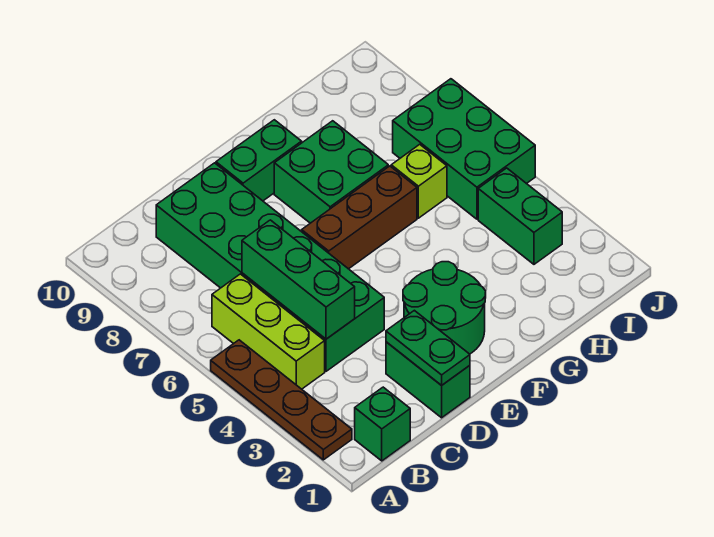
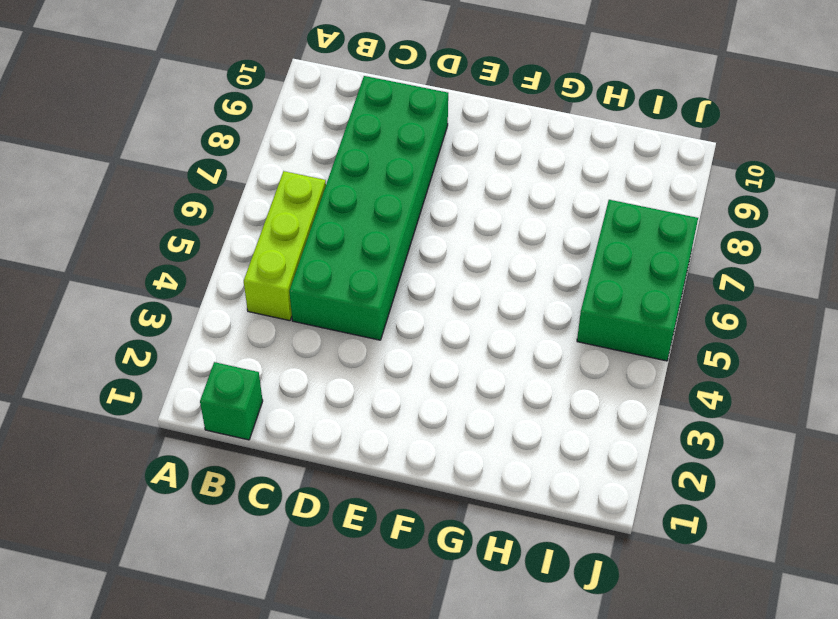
none -> brown plate A2:A5 level 1
none -> green brick D1:D2 level 1
none -> green round brick E2:F3 level 1

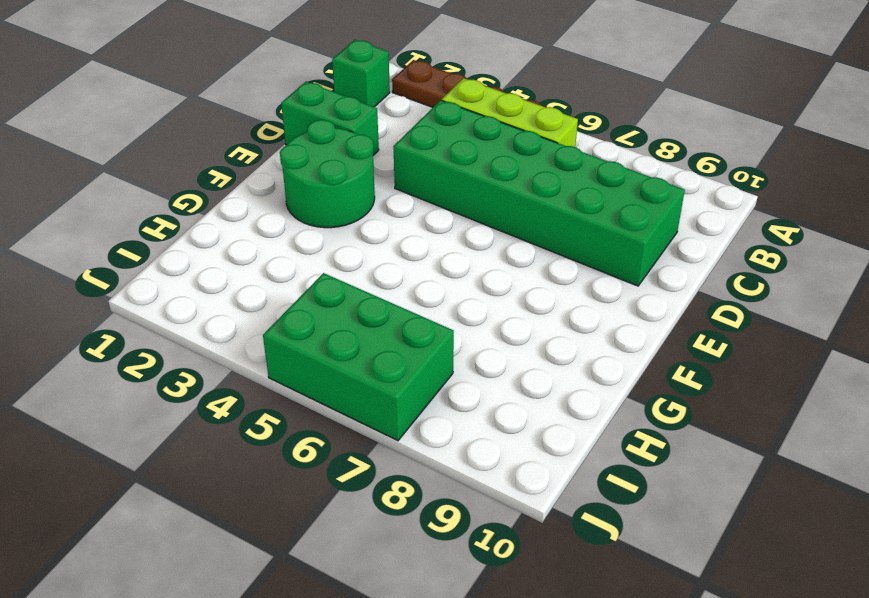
none -> brown brick E6:G6 level 1
none -> green brick E9:F9 level 1
none -> green brick F7:G8 level 1

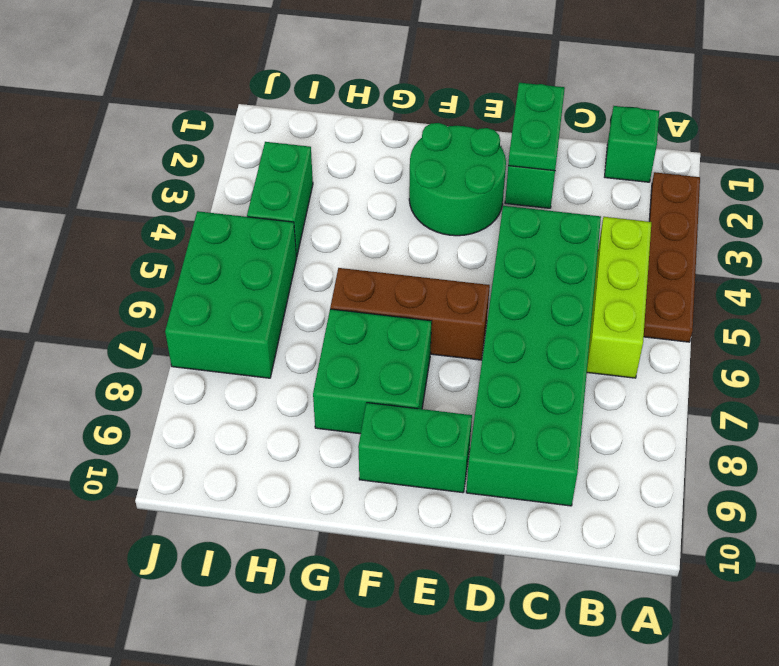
none -> lime brick H6 level 1
none -> green brick C4:C6 level 2

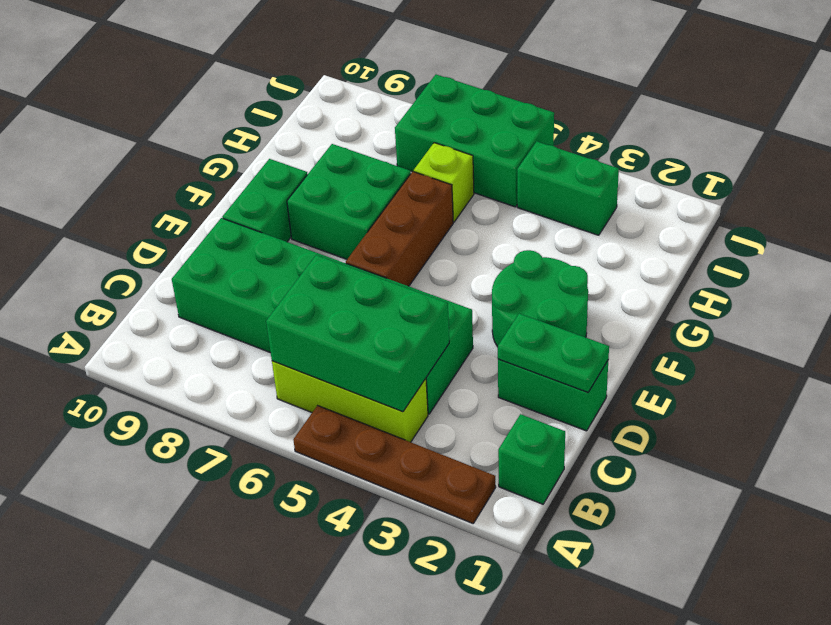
green brick B4:C6 level 2 -> green brick C4:C6 level 2

